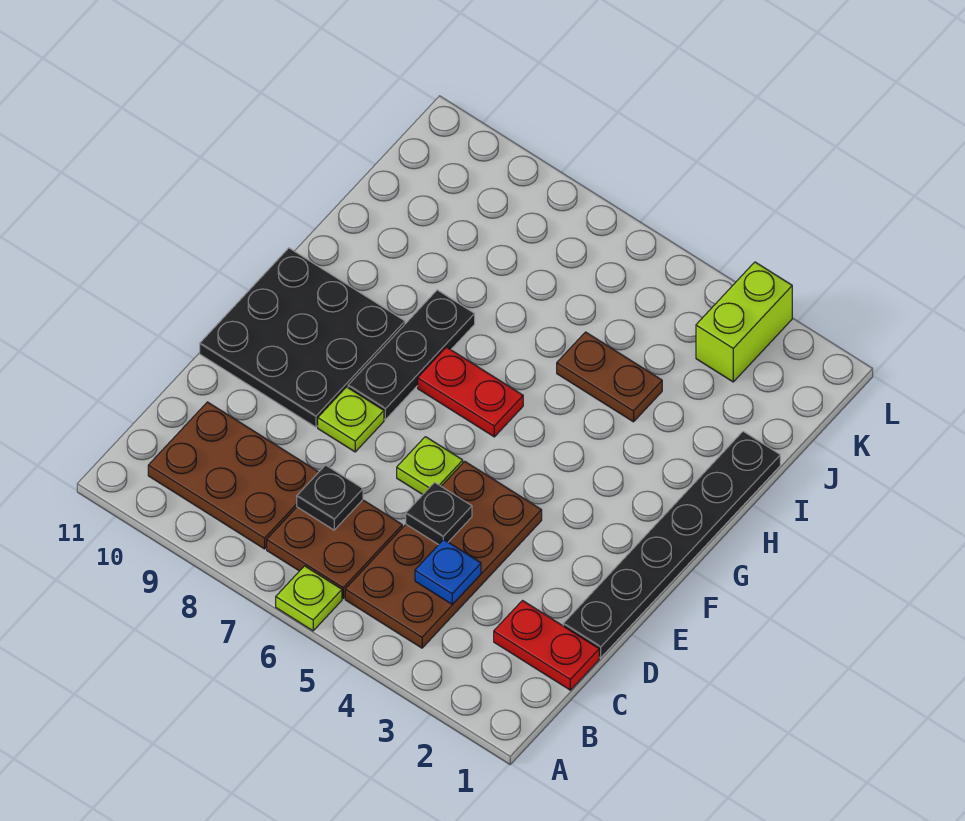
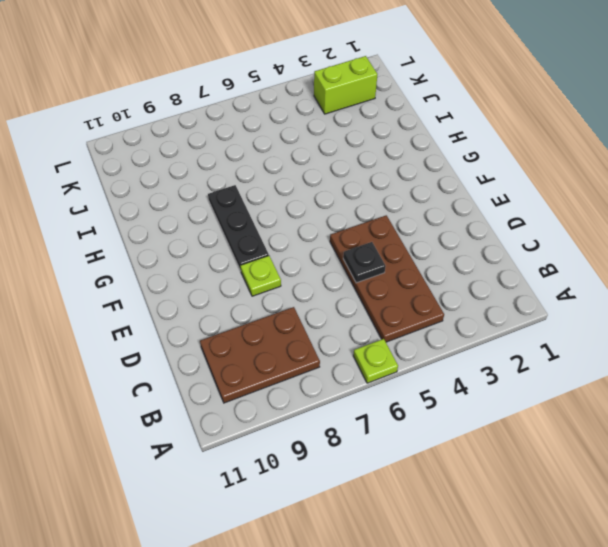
lime brick K2:K3 level 1 -> lime brick K3:L3 level 1
none -> brown plate B6:C7 level 1
none -> red plate C1:C2 level 1
none -> black plate D1:I1 level 1

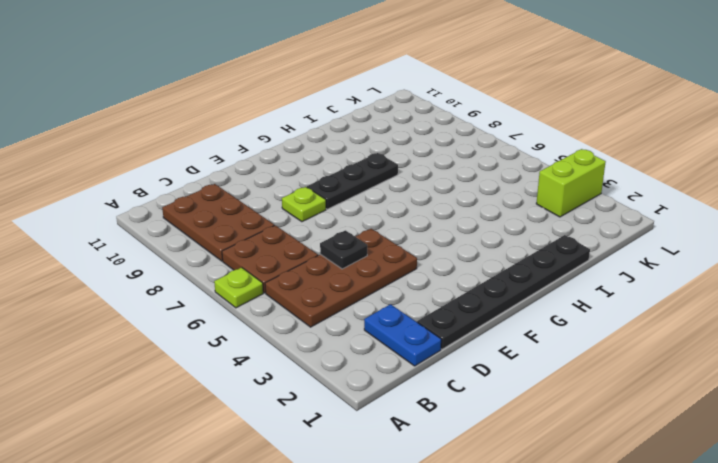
blue plate C1:C2 level 1 -> red plate C1:C2 level 1
none -> lime plate E6 level 1
none -> black plate E9:G11 level 1
none -> red plate G6:G7 level 1

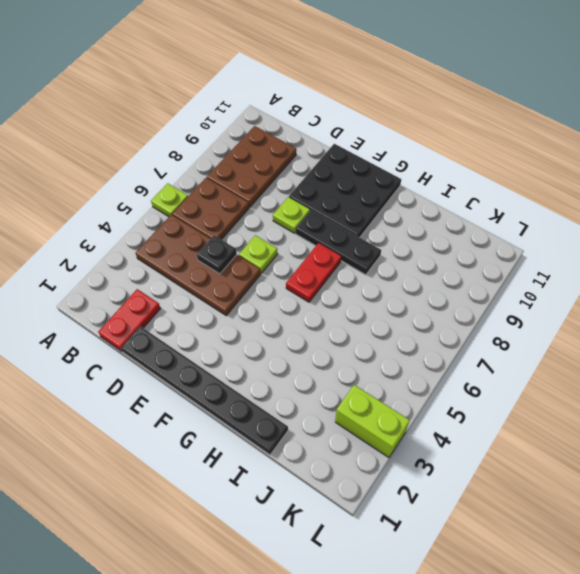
none -> brown plate I4:I5 level 1
none -> blue plate C4 level 2
none -> black plate C7 level 2

